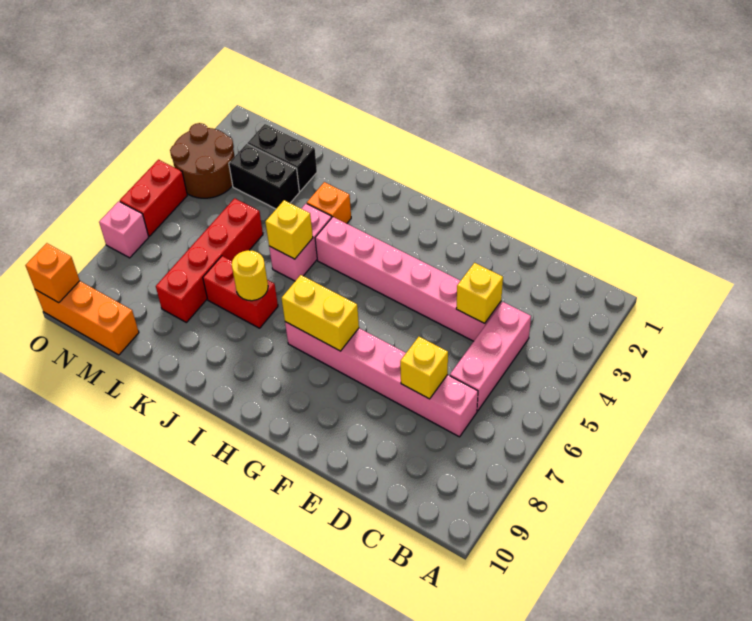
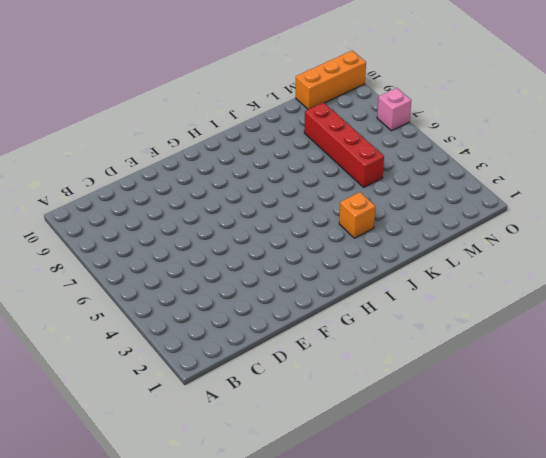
none -> pink brick C4:C6 level 1
none -> pink brick C7:H7 level 1
none -> pink brick D4:I4 level 1

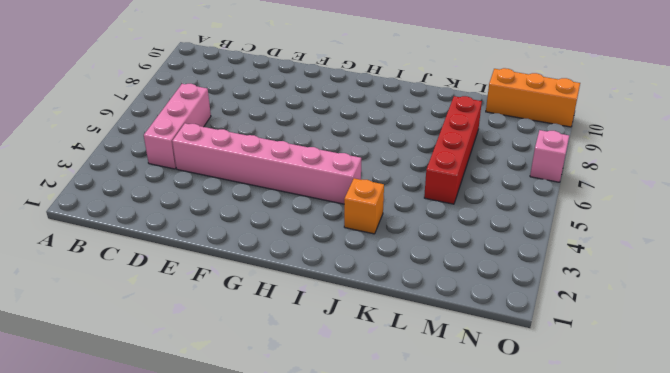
none -> pink brick C7:H7 level 1
none -> pink brick J4:J5 level 1
none -> red brick J7:K7 level 1

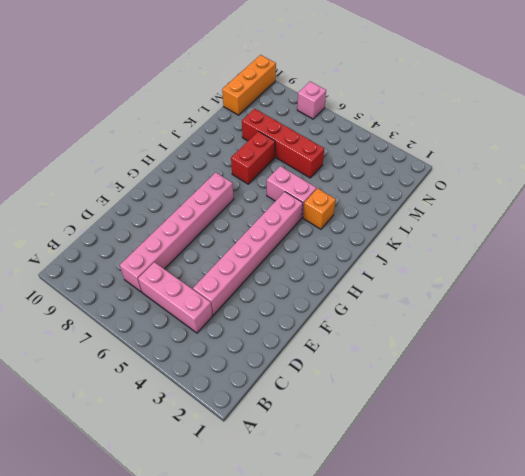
none -> black brick L2:M2 level 1
none -> black brick L3:M3 level 1
none -> brown round brick N3:O4 level 1

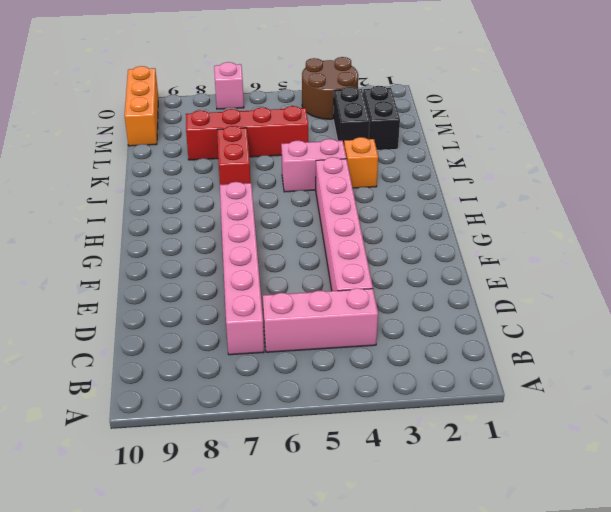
none -> red brick O5:O6 level 1
none -> yellow brick D4 level 2
none -> yellow brick D7 level 2

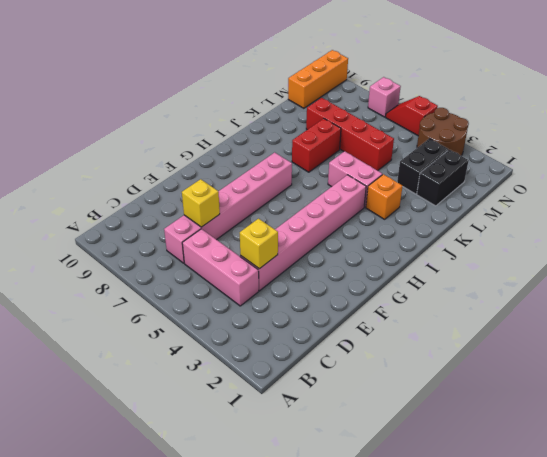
red slope O5:O6 level 1 top 5 -> red brick O5:O6 level 1
none -> yellow brick G7:H7 level 2
none -> yellow brick J5 level 2
none -> yellow round brick J7 level 2

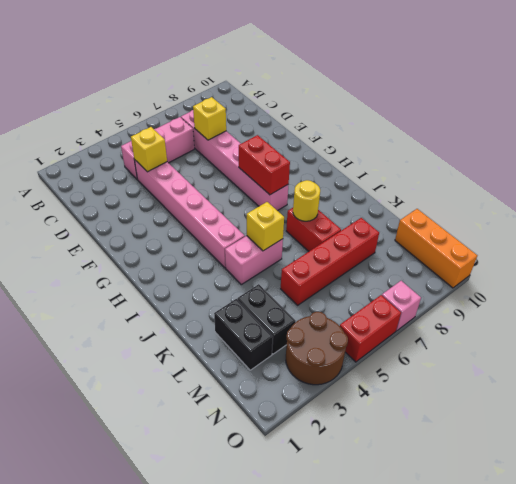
red brick G7:H7 level 2 -> yellow brick G7:H7 level 2
none -> orange brick J3 level 1
none -> orange brick O10 level 2

